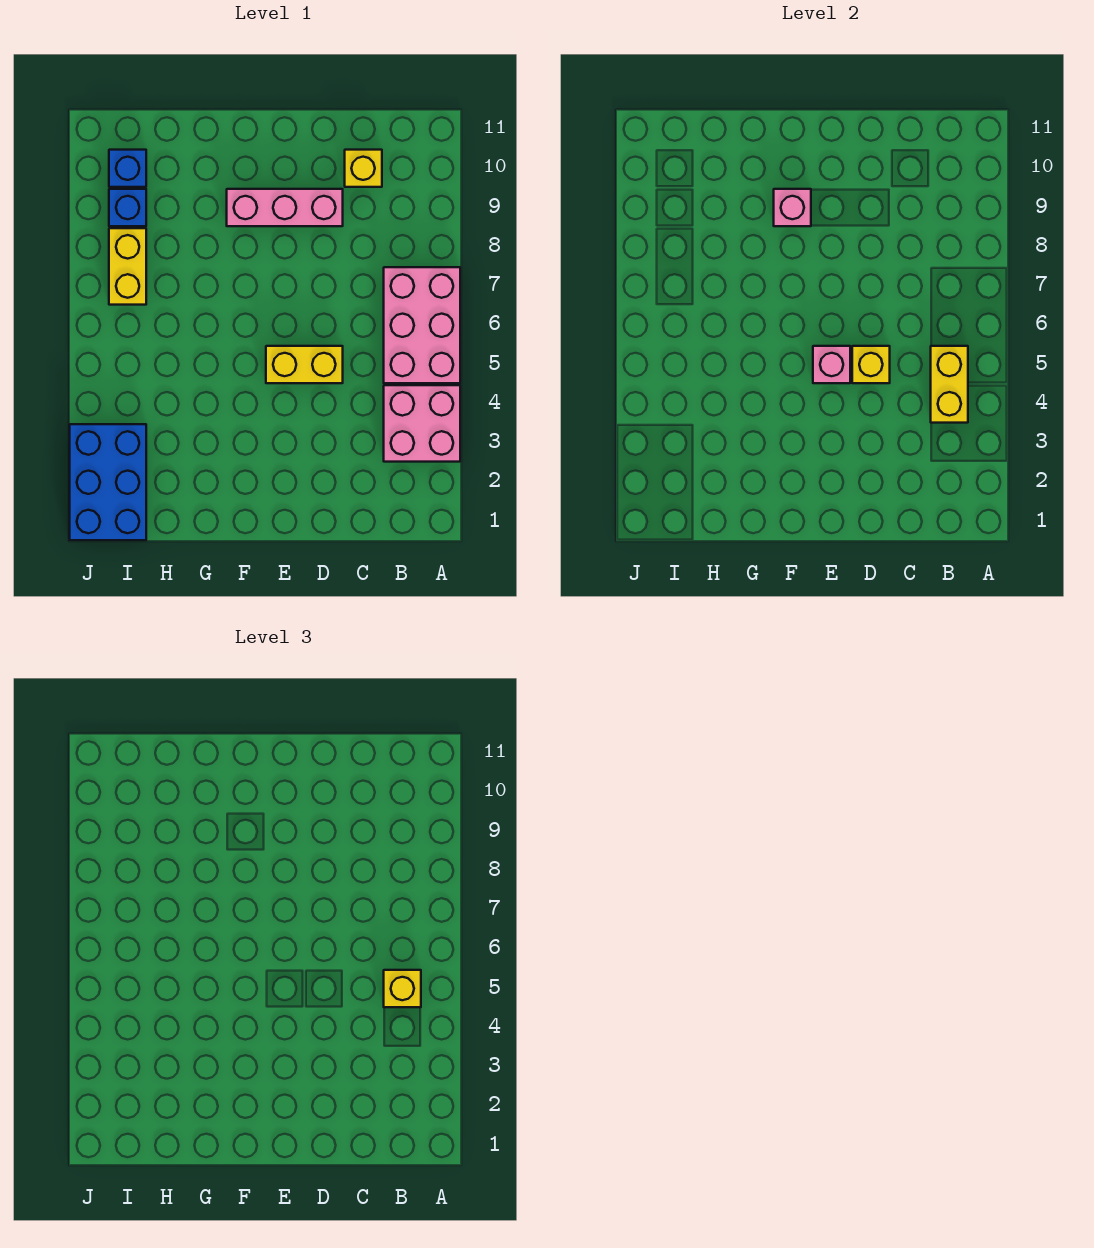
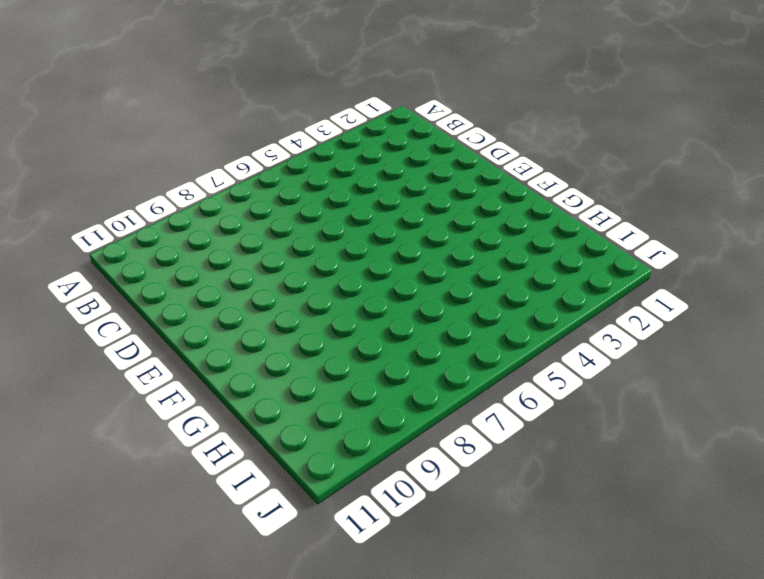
none -> pink brick A3:B4 level 1
none -> pink brick A5:B7 level 1
none -> yellow brick C10 level 1

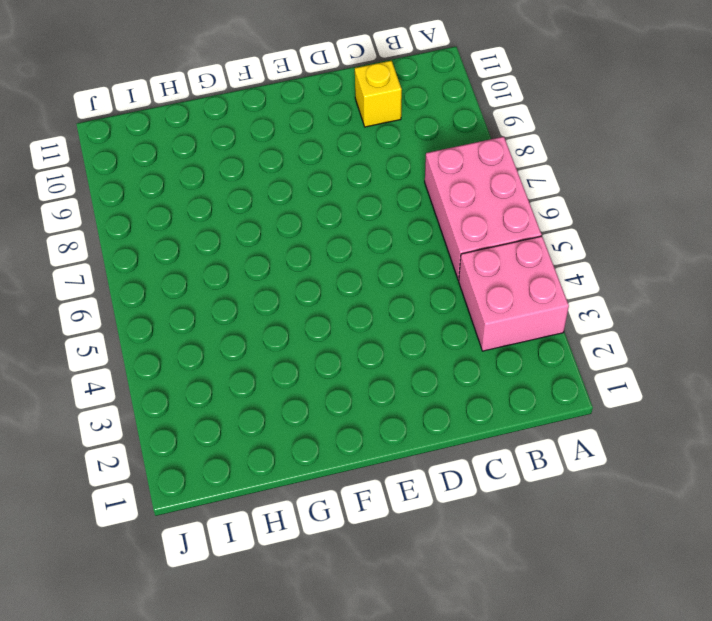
none -> yellow brick D5:E5 level 1
none -> pink brick D9:F9 level 1
none -> blue brick I1:J3 level 1

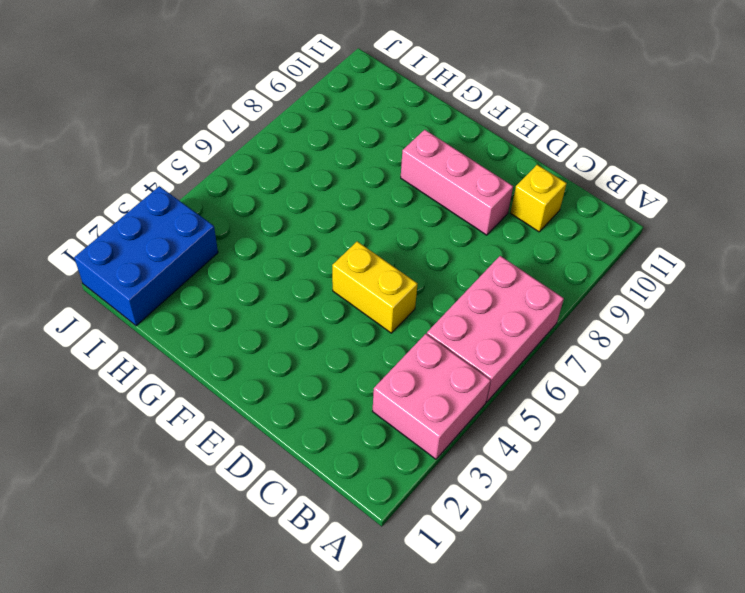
none -> yellow brick I7:I8 level 1
none -> blue brick I9 level 1
none -> blue brick I10 level 1

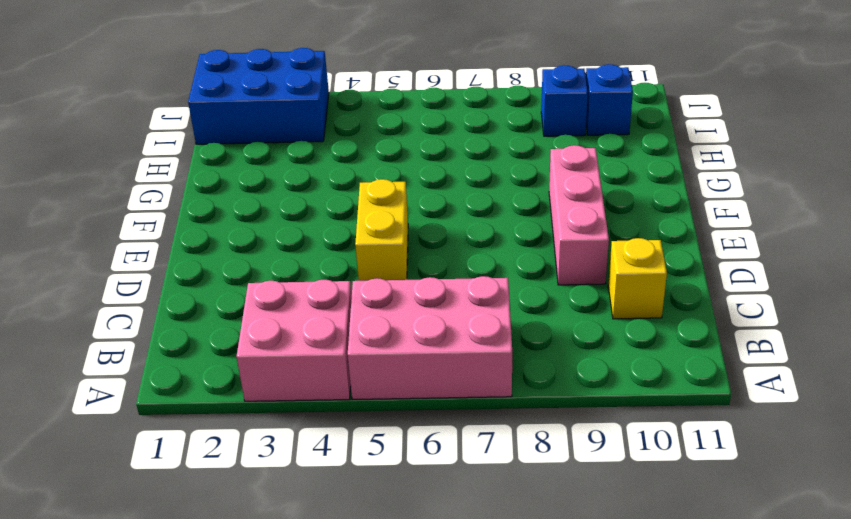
none -> yellow brick I7:I8 level 1
none -> yellow brick B4:B5 level 2
none -> yellow brick D5 level 2

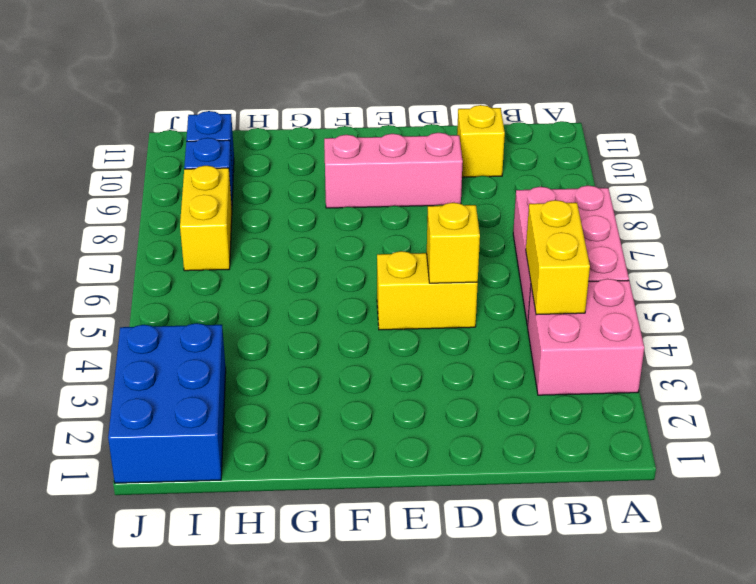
none -> pink brick E5 level 2
none -> pink brick F9 level 2
none -> yellow brick B5 level 3

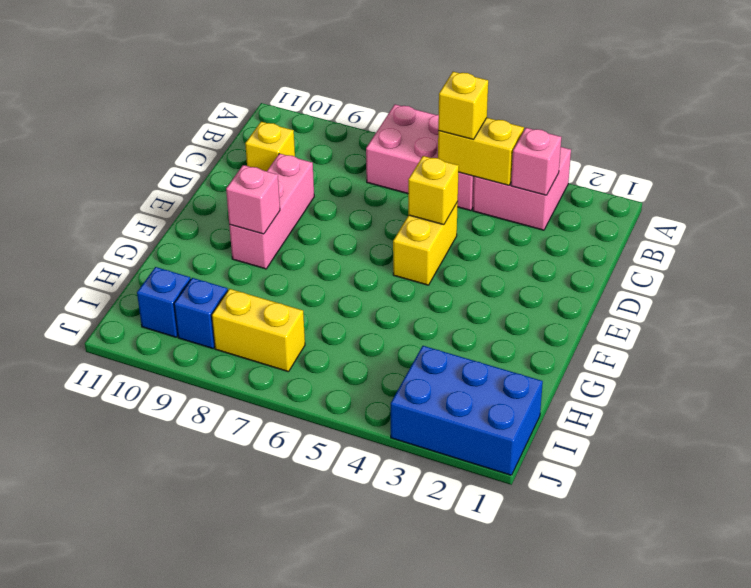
pink brick B3 level 2 -> pink brick E5 level 2

